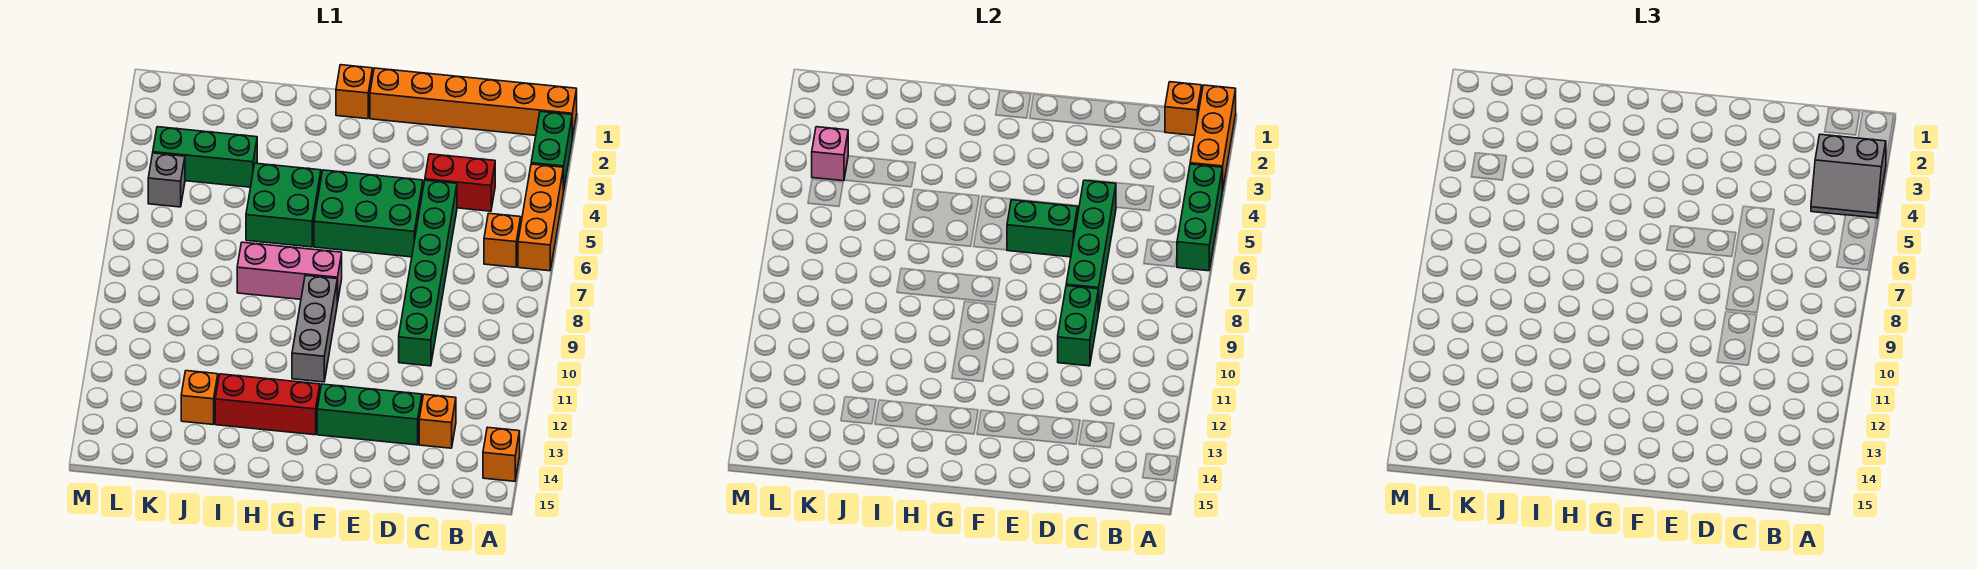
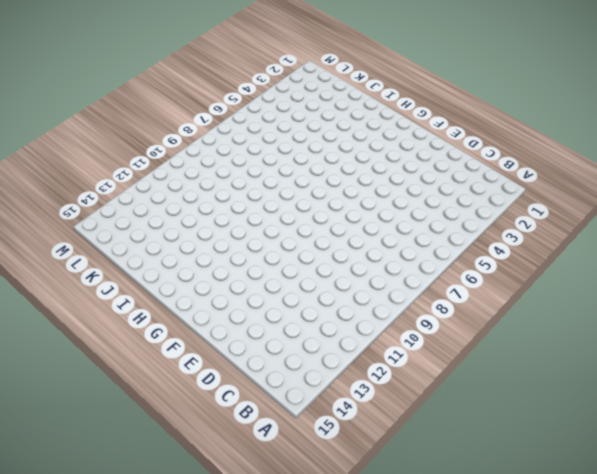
none -> orange brick A1:F1 level 1
none -> green brick A2:A3 level 1
none -> orange brick A4:A6 level 1

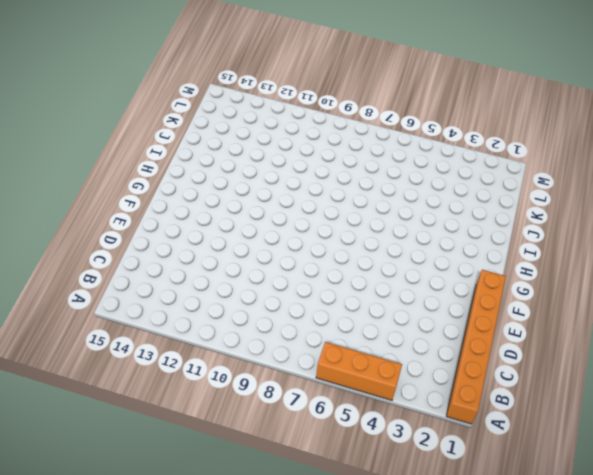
none -> green brick A2:A3 level 1
none -> orange brick A14 level 1
none -> orange brick B6 level 1

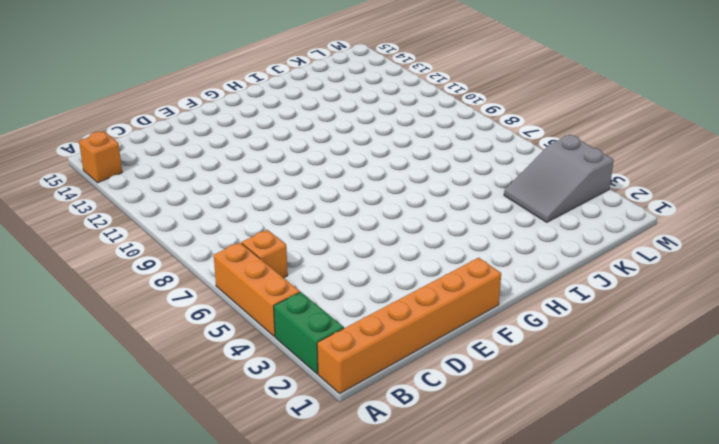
grey slope K3:M4 level 1 top M -> green brick J4:L4 level 1
none -> red brick C4:D4 level 1
none -> orange brick C13 level 1
none -> green brick D5:D10 level 1

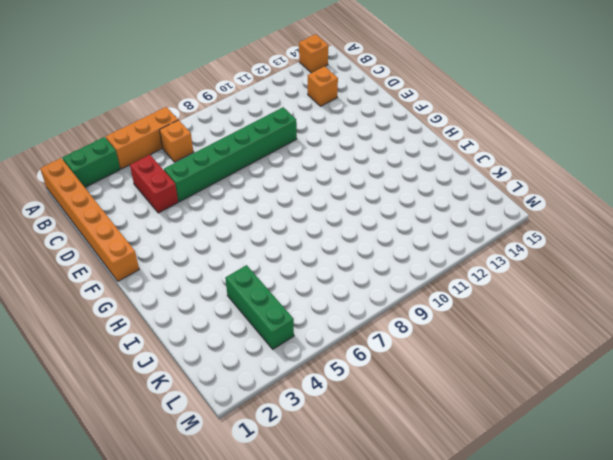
none -> green brick D13:F13 level 1
none -> green brick E5:G6 level 1
none -> orange brick G1 level 1

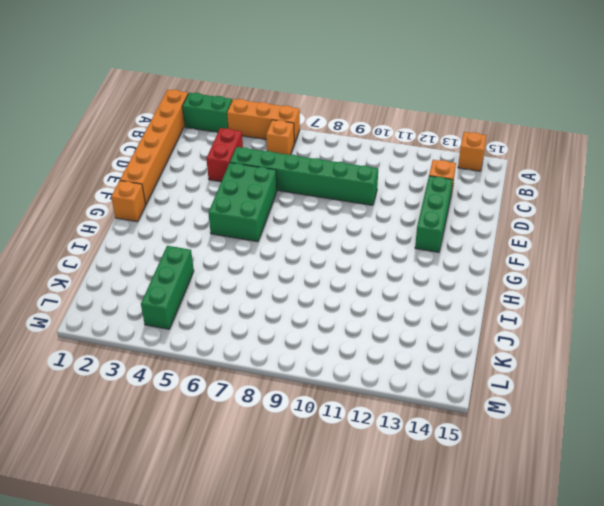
none -> pink brick G8:I8 level 1
none -> grey brick G9:G11 level 1
none -> red brick G13:I13 level 1

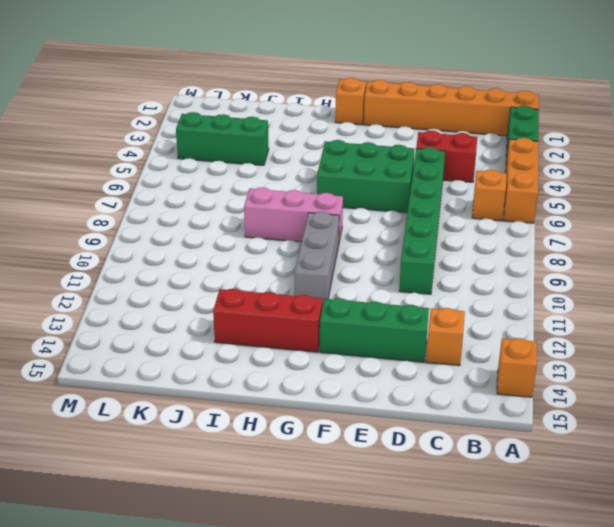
none -> green brick H5:I6 level 1
none -> orange brick J13 level 1
none -> grey brick L5 level 1

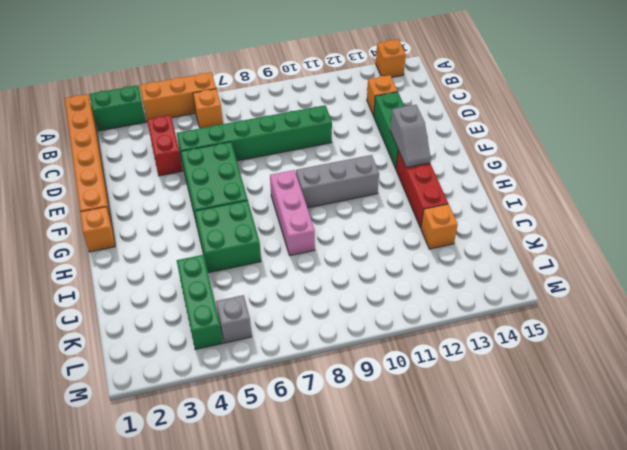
grey slope F13:G13 level 2 top F -> none
none -> orange brick A1:A3 level 2
none -> green brick A4:A6 level 2
none -> orange brick B1 level 2

